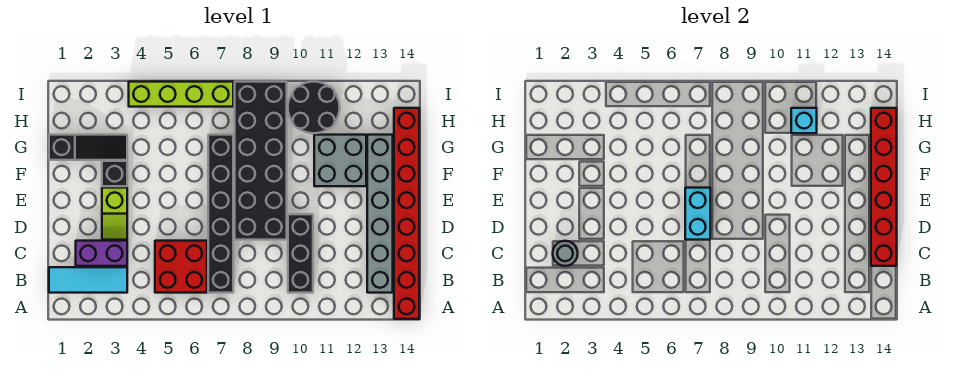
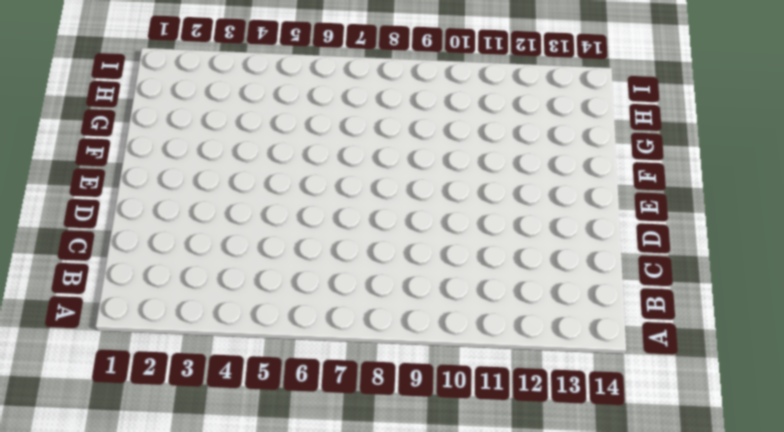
none -> red brick A14:H14 level 1
none -> cyan tile B1:B3 level 1
none -> red brick B5:C6 level 1

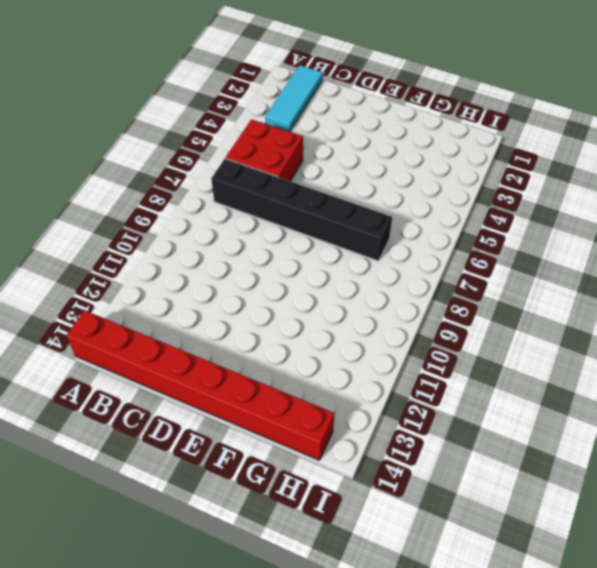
none -> black brick B10:D10 level 1
none -> grey brick B13:G13 level 1
none -> purple brick C2:C3 level 1

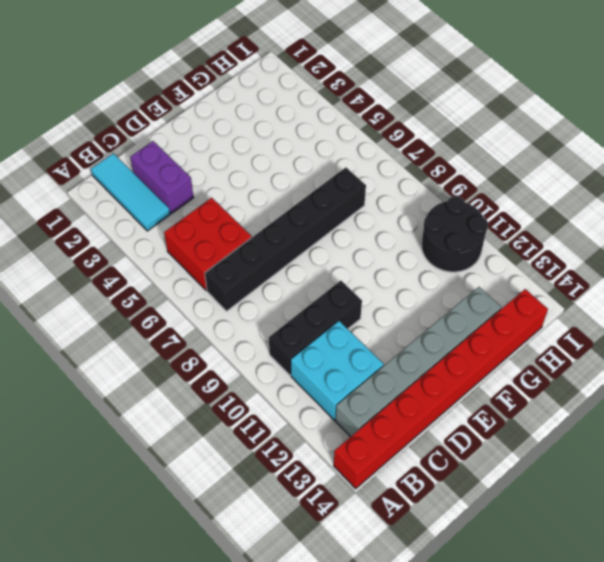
cyan brick B11:C12 level 1 -> none
none -> lime slope D3:E3 level 1 top E
none -> black brick D8:I9 level 1
none -> black brick F3 level 1

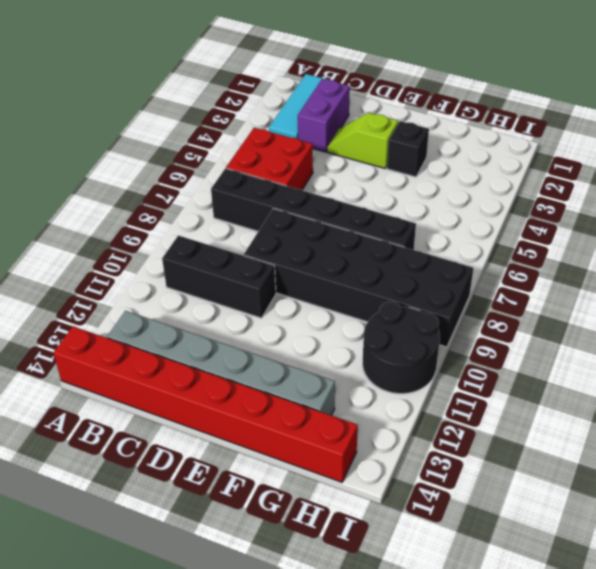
none -> grey brick F11:G12 level 1
none -> black slope G1:G3 level 1 top 1
none -> lime brick I4:I7 level 1

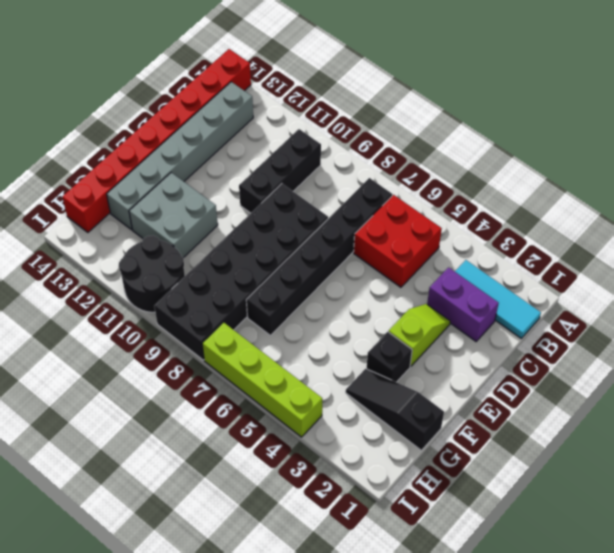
none -> grey round brick C2 level 2
none -> red brick C14:H14 level 2
none -> cyan brick D7:E7 level 2

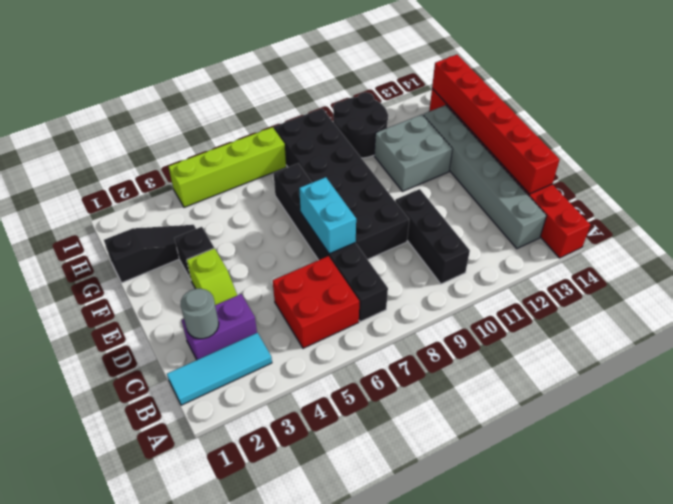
none -> cyan brick H11 level 2

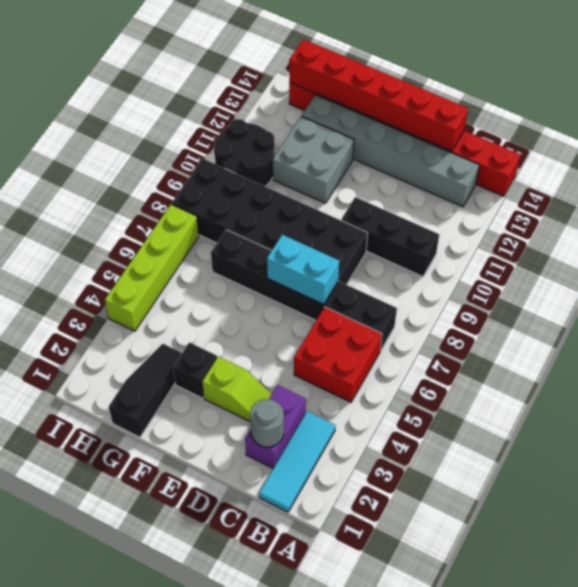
none -> cyan brick H11 level 2

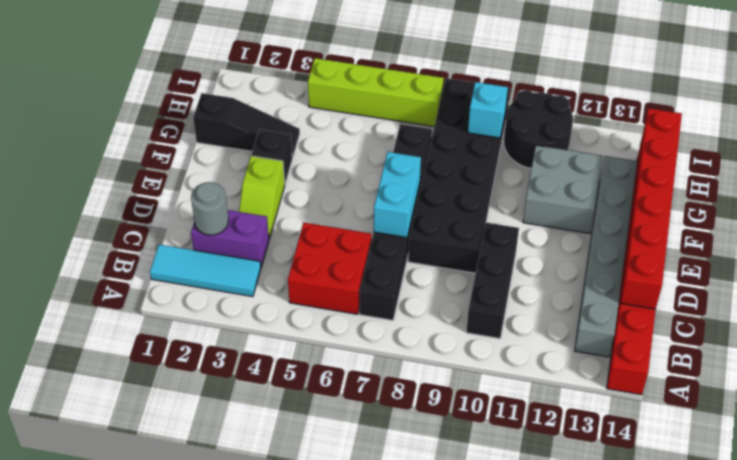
cyan brick H9 level 2 -> cyan brick H11 level 2

